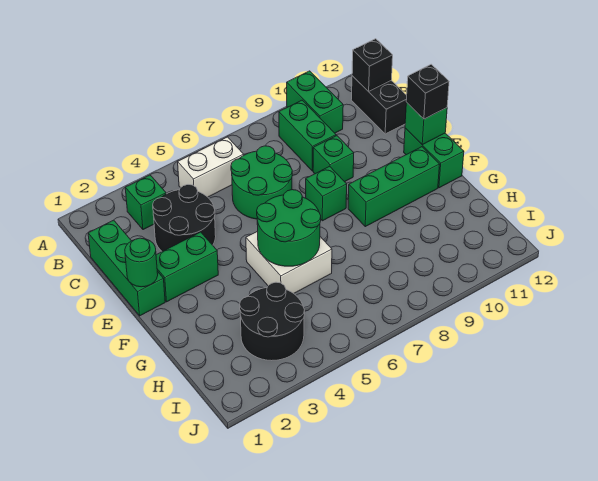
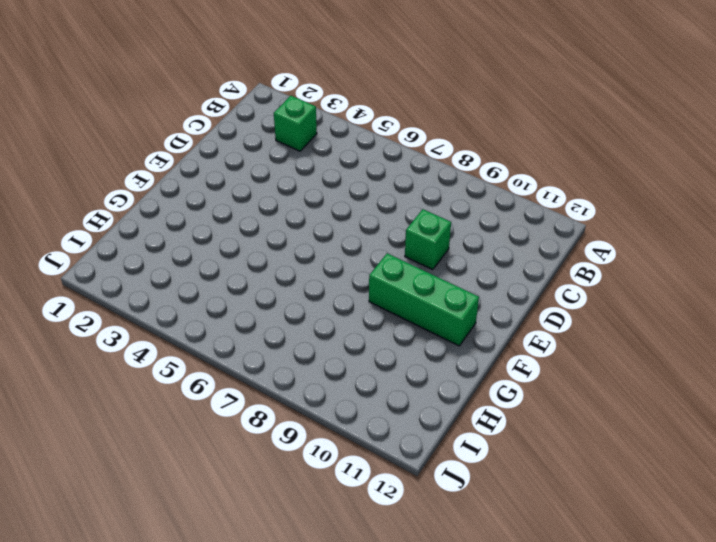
none -> green brick A10:B10 level 1
none -> white brick B5:B6 level 1
none -> green brick B9:C9 level 1

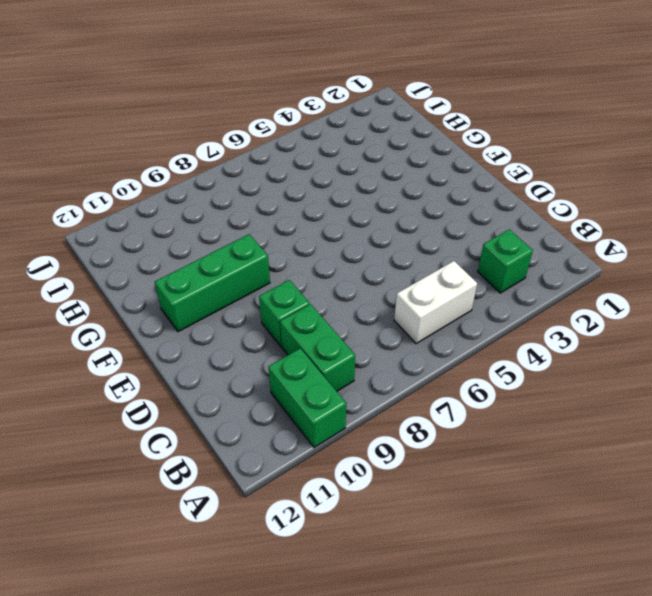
none -> black brick B12:C12 level 1
none -> green brick C1:E1 level 1
none -> black round brick C3:D4 level 1

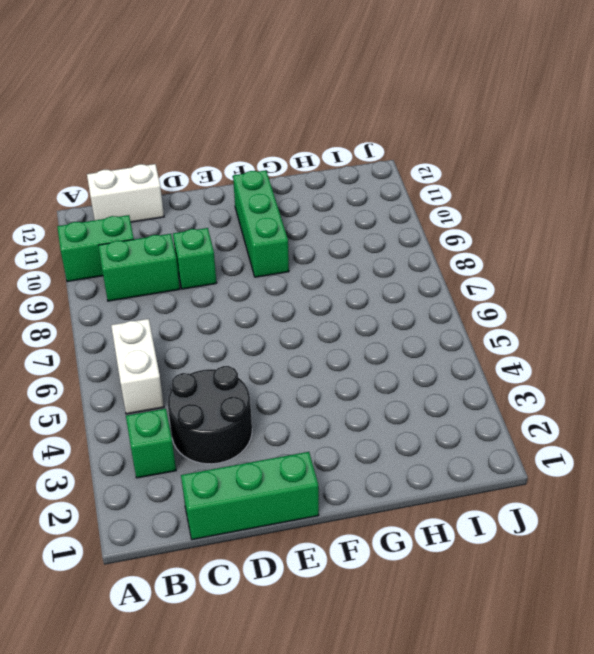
white brick B12:C12 level 1 -> black brick B12:C12 level 1
none -> green round brick C6:D7 level 1
none -> green brick E2:E3 level 1
none -> green brick E8 level 1

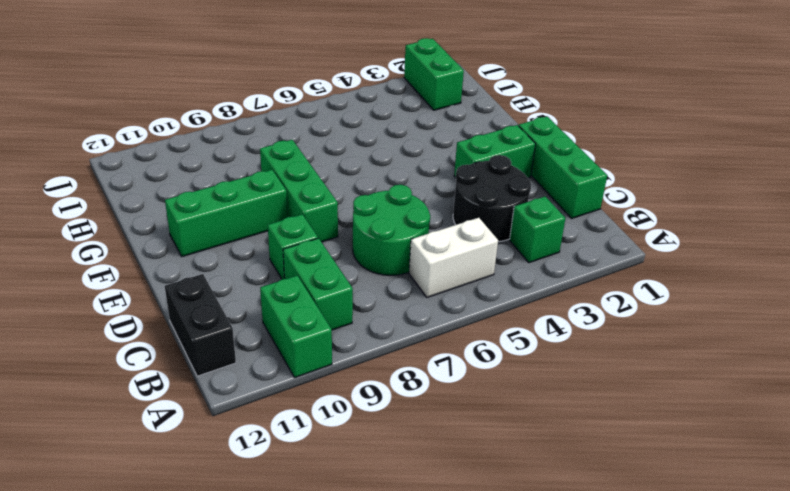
green brick E8:G8 level 1 -> green brick E8 level 1
green brick I2:J2 level 1 -> green brick E12:F12 level 1
none -> white brick F5:G6 level 1
none -> black round brick H3:I4 level 1
none -> black brick B12 level 2

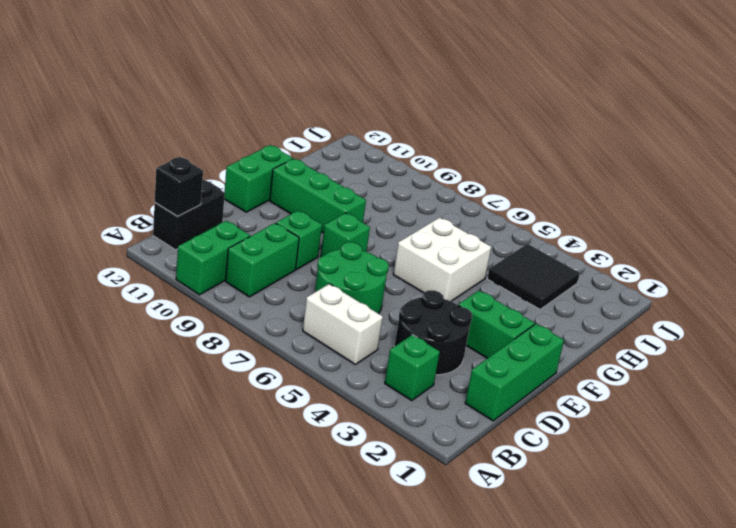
black tile H3:I4 level 1 -> black round brick H3:I4 level 1
none -> green round brick E1 level 2
none -> green brick E12 level 2
none -> green round brick F5:G6 level 2

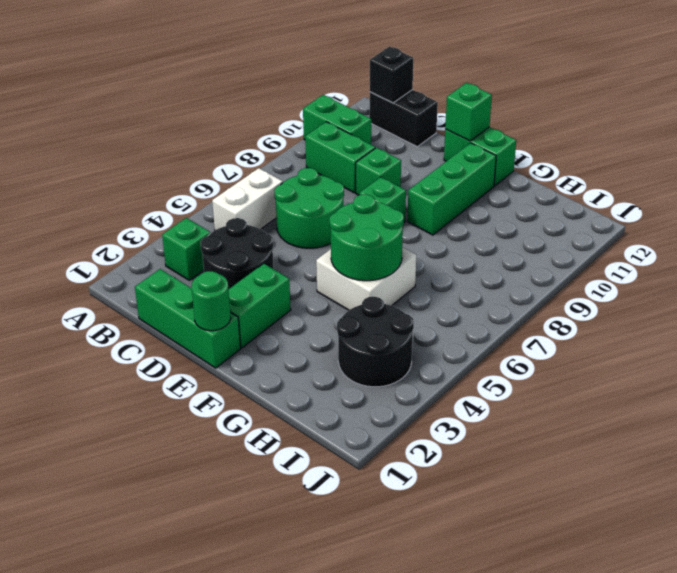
none -> black brick E12 level 3

